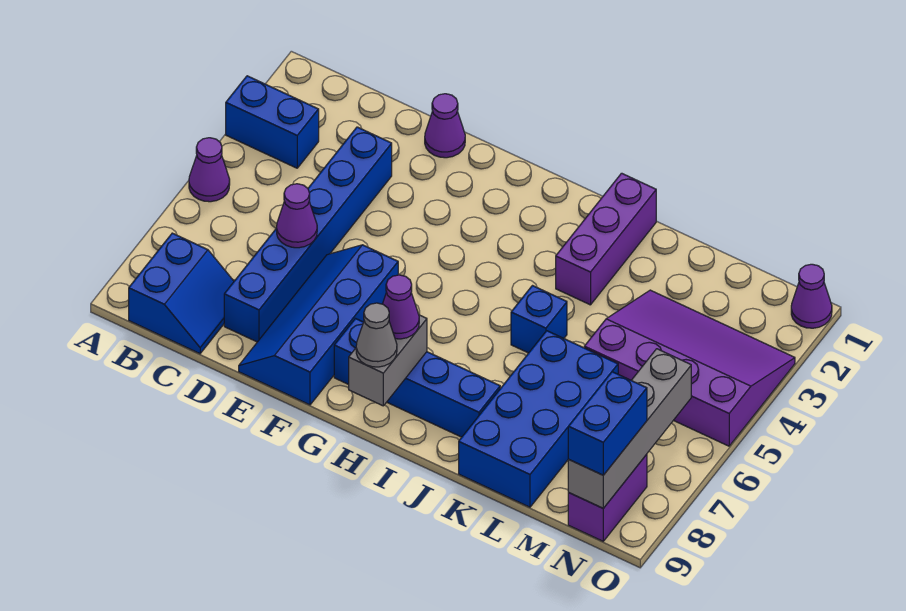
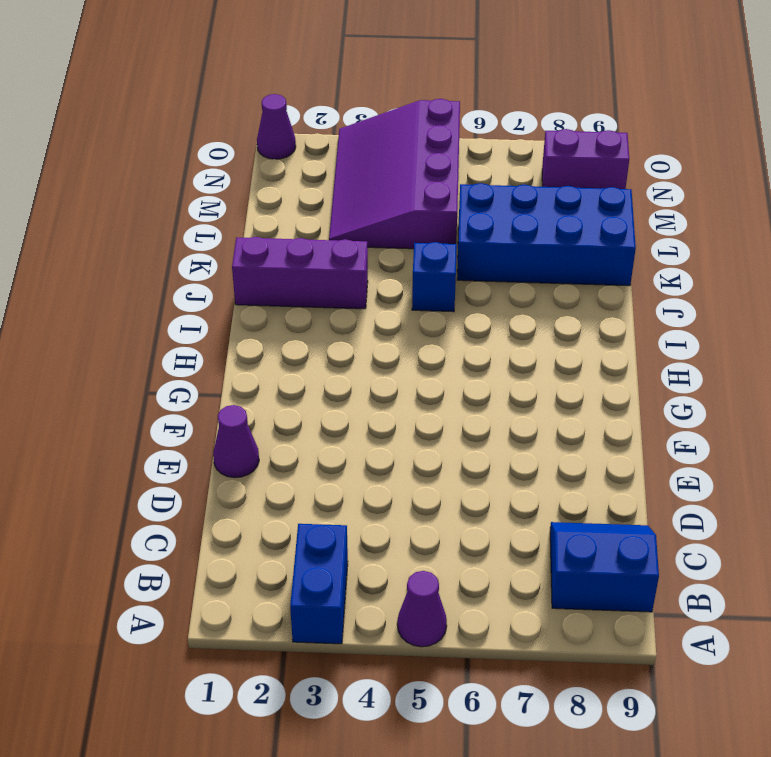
none -> blue brick D3:D8 level 1
none -> blue slope E6:F9 level 1 top F
none -> blue brick G8:J8 level 1

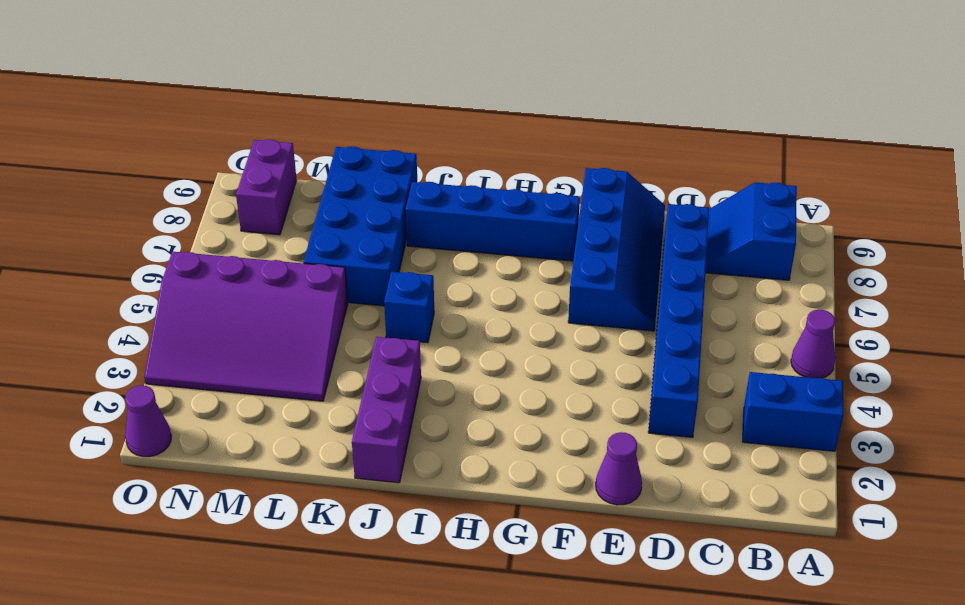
none -> purple cone D6 level 2
none -> grey brick H8:H9 level 2
none -> grey brick N6:N9 level 2

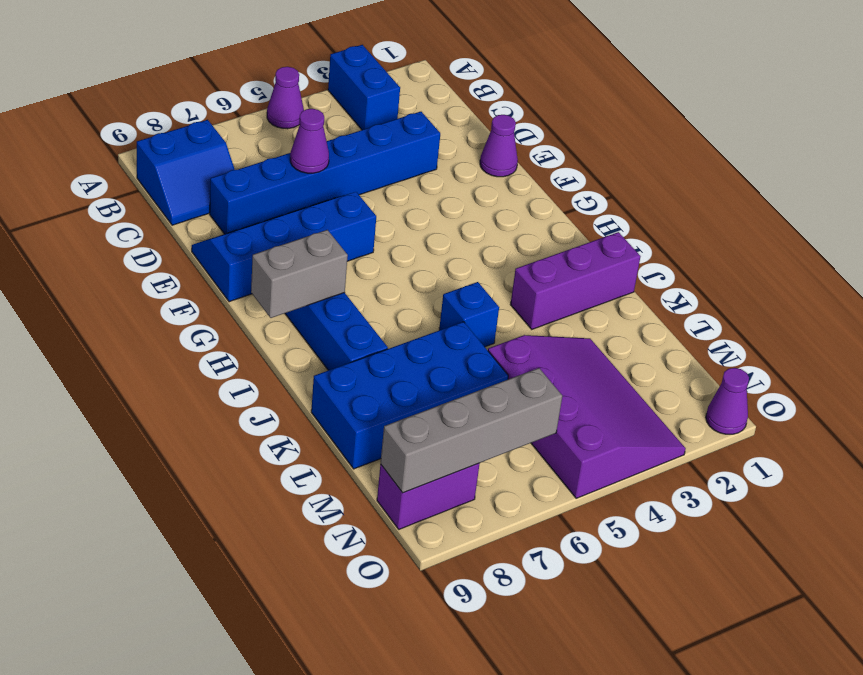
none -> purple cone H8 level 3
none -> grey cone H9 level 3
none -> blue brick N8:N9 level 3

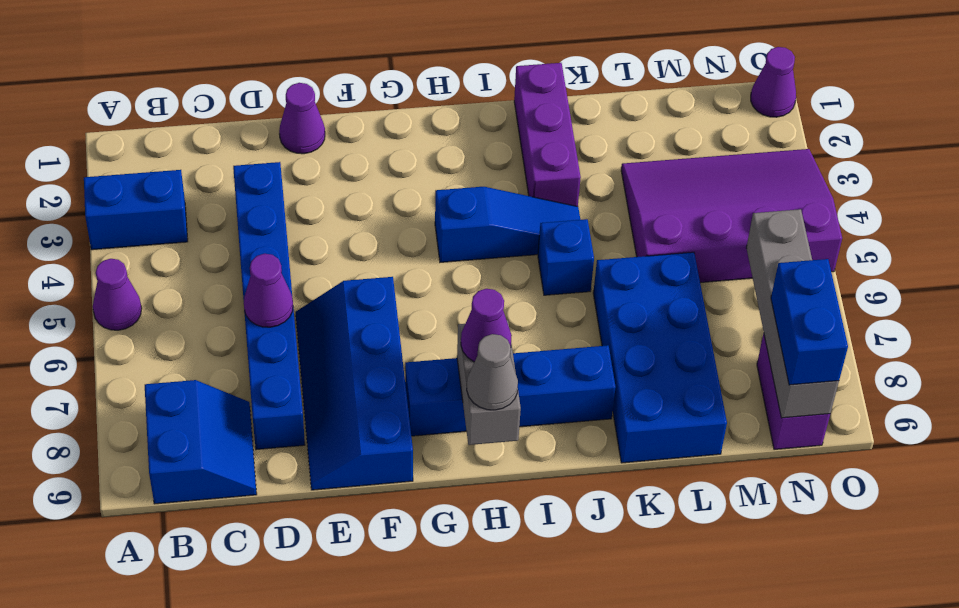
blue slope H4:J4 level 1 top H -> none

